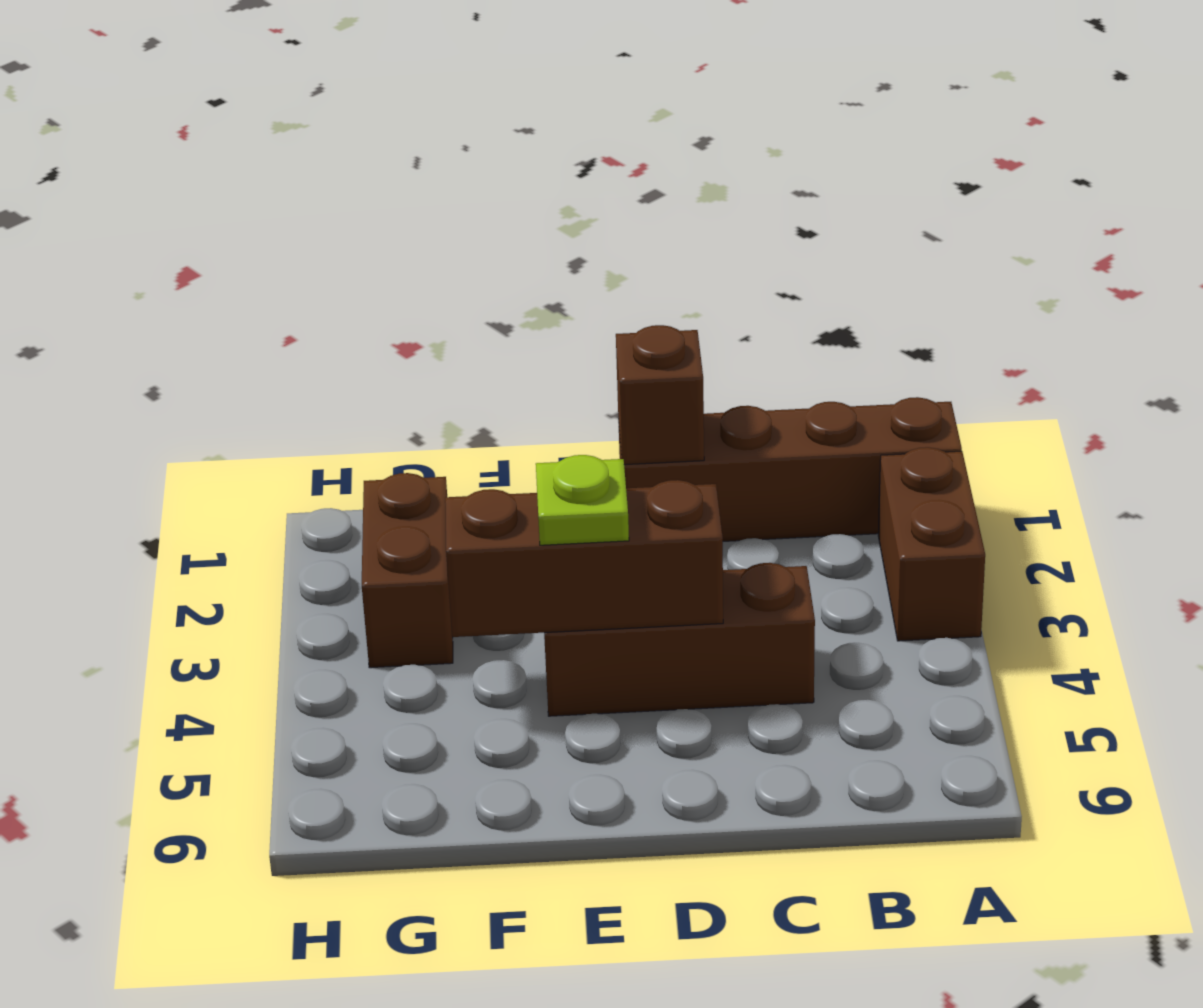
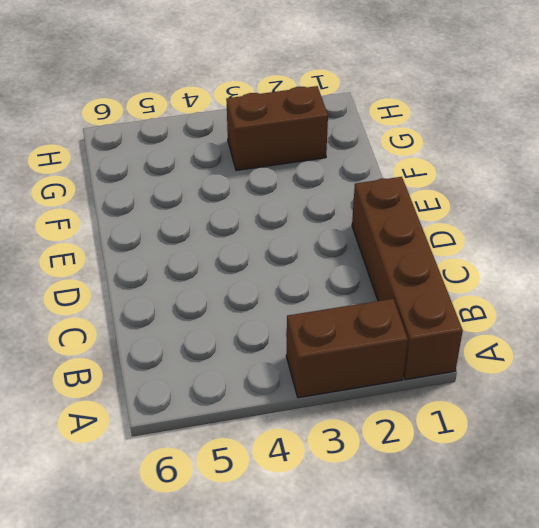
none -> brown brick C4:E4 level 1
none -> brown brick D1 level 2

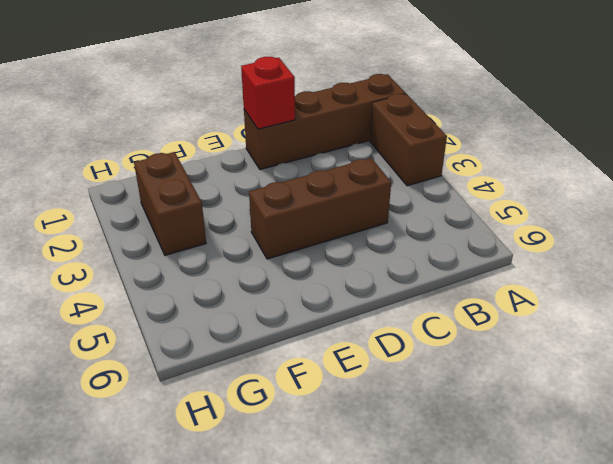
red brick D1 level 2 -> brown brick D1 level 2
none -> brown brick D4:F4 level 2
none -> lime plate E4 level 3

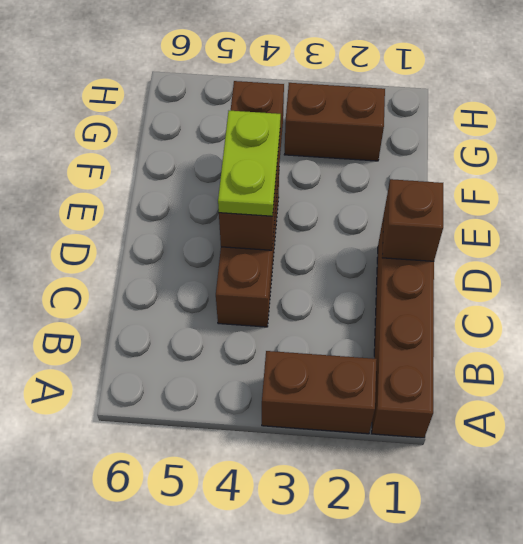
lime plate D4:E4 level 3 -> lime plate E4 level 3

